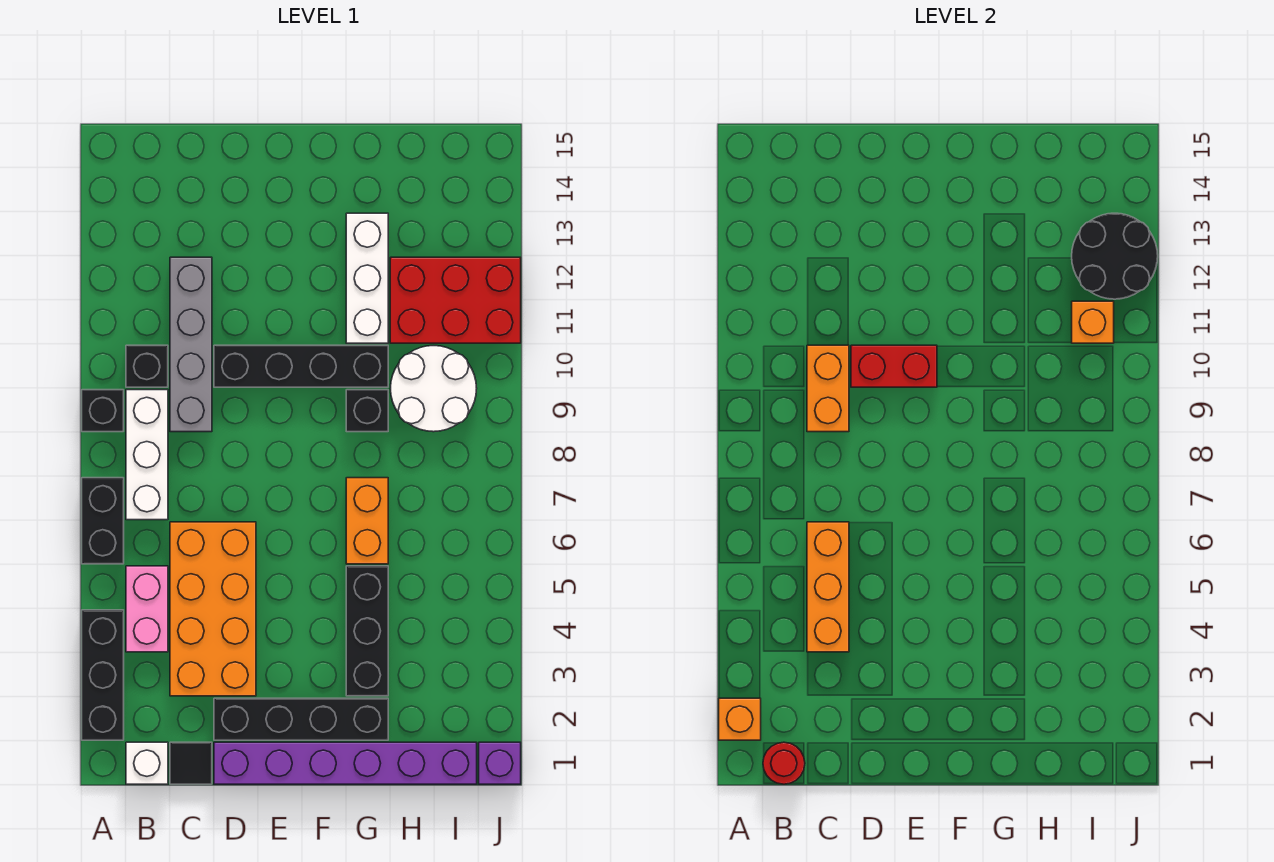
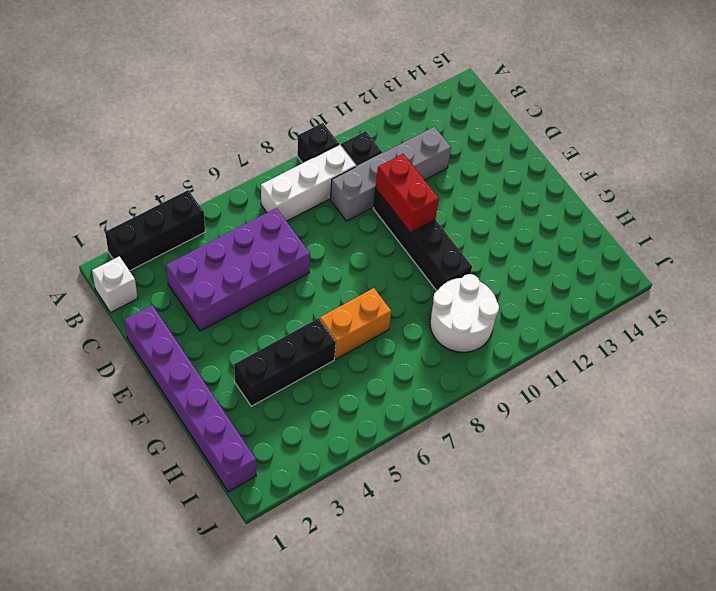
purple brick C3:D6 level 1 -> orange brick C3:D6 level 1
none -> black brick A6:A7 level 1
none -> pink brick B4:B5 level 1
none -> black tile C1 level 1

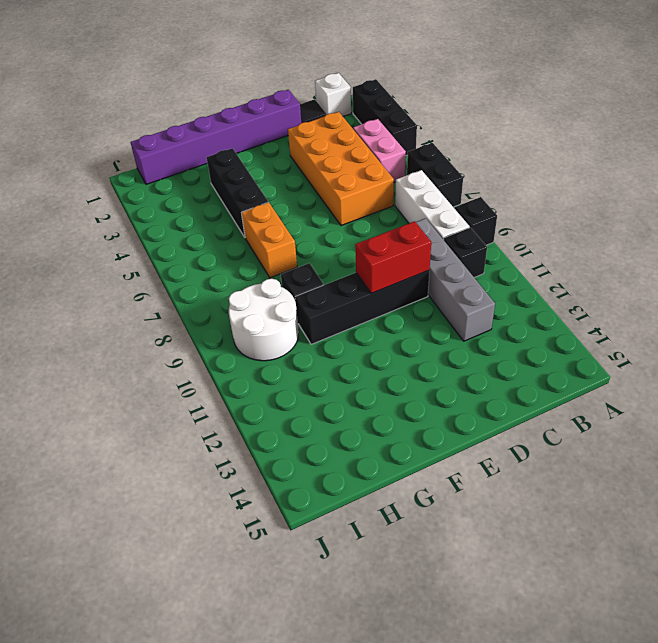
none -> black brick D2:G2 level 1
none -> white brick G11:G13 level 1
none -> red brick H11:J12 level 1

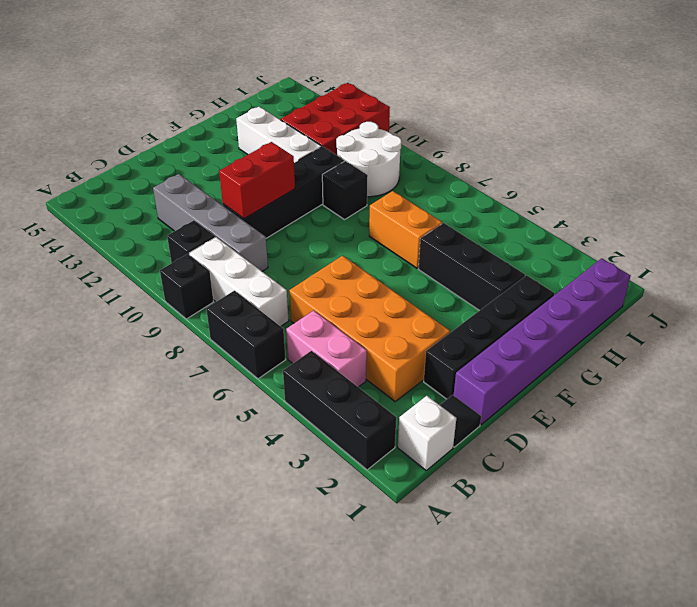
none -> purple brick J1 level 1
none -> orange brick A2 level 2
none -> red round brick B1 level 2

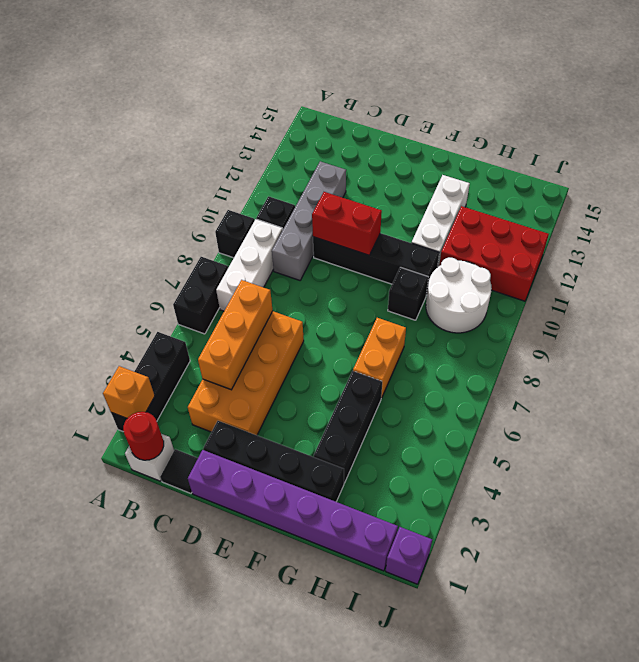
none -> pink brick B4:B5 level 1
none -> orange brick C9:C10 level 2
none -> orange brick I11 level 2

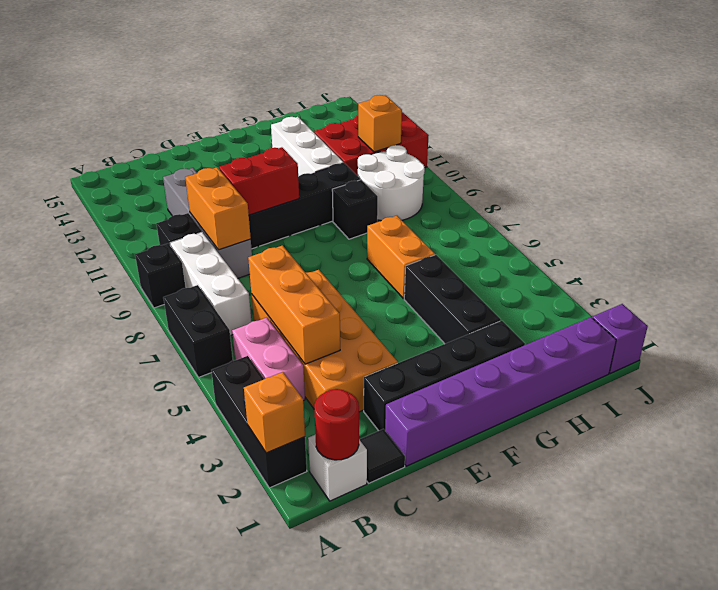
none -> black round brick I12:J13 level 2

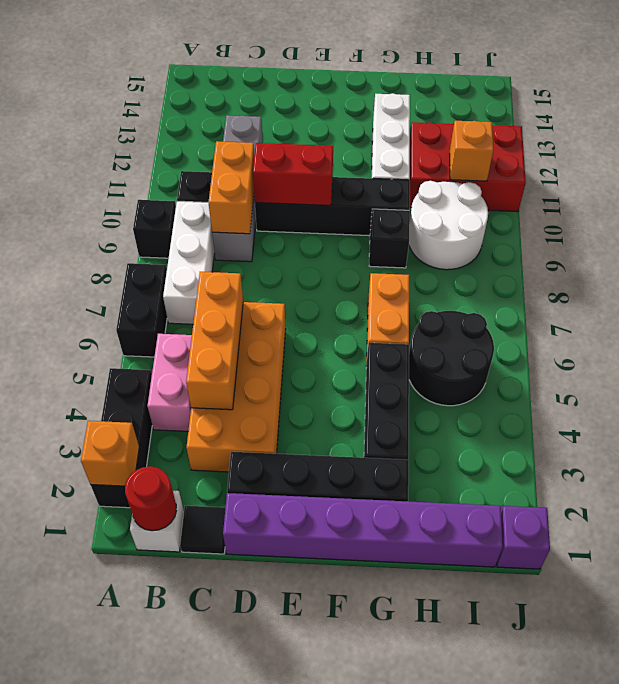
black round brick H5:I6 level 1 -> black round brick I12:J13 level 2

